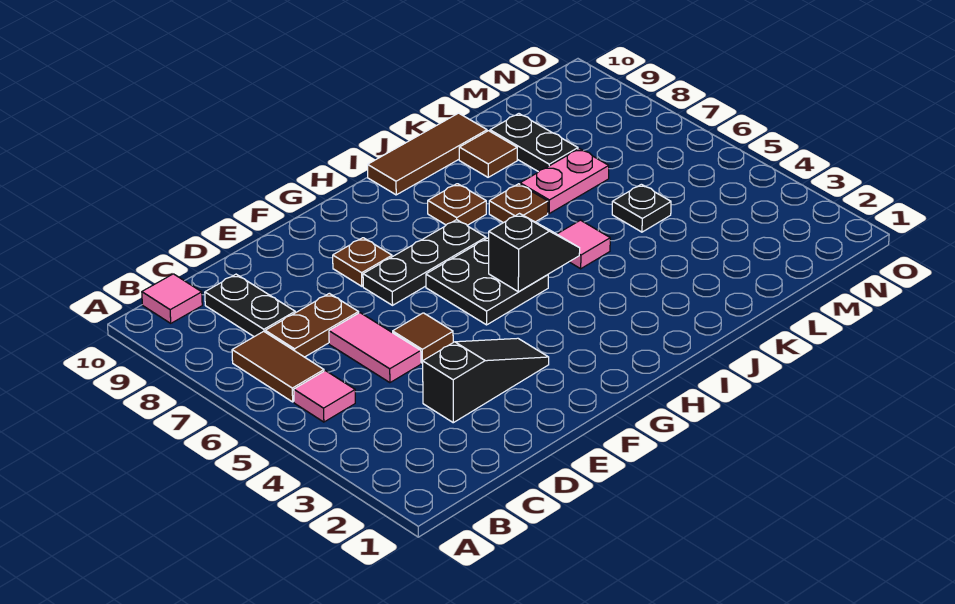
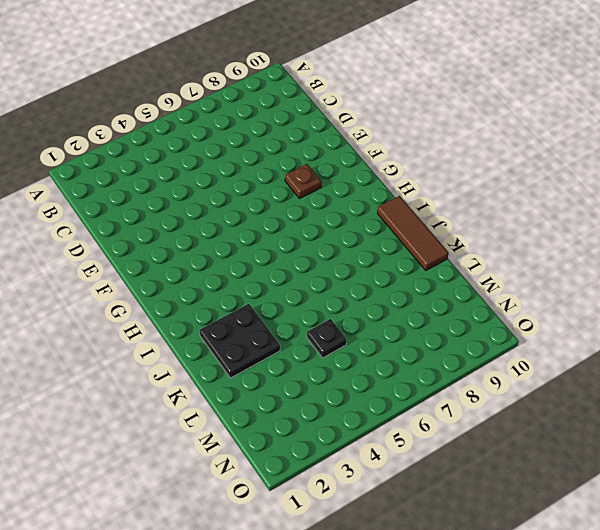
black plate J2:K3 level 1 -> black plate G5:H6 level 1
none -> pink tile B5 level 1
none -> brown tile B6:B7 level 1
none -> pink tile B10 level 1

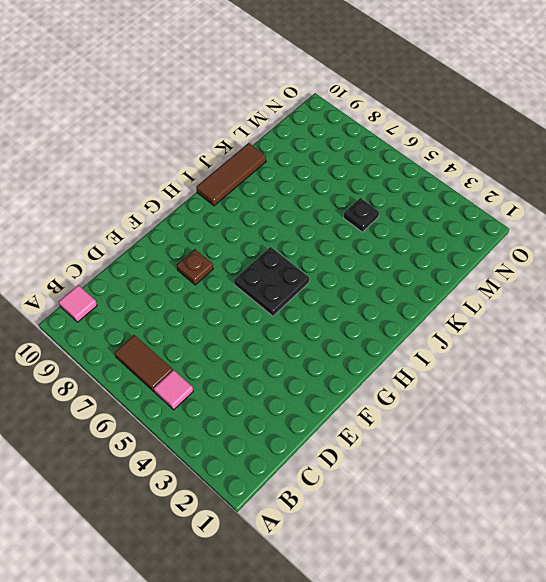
none -> brown plate C7:D7 level 1
none -> black plate C8:C9 level 1
none -> black slope D3:F3 level 1 top D

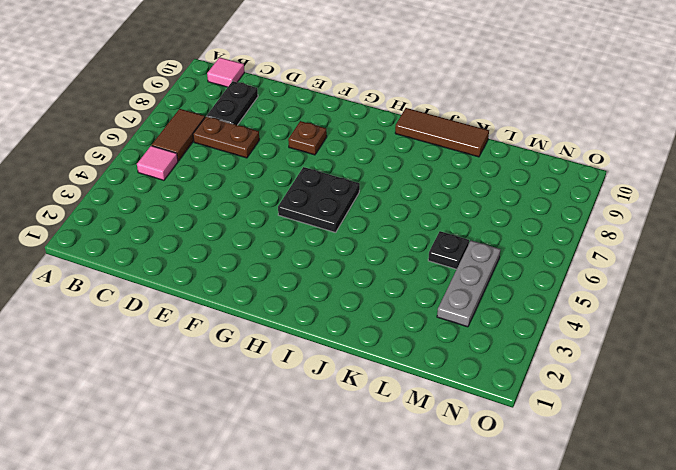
grey plate M3:M5 level 1 -> none
none -> black slope D3:F3 level 1 top D
none -> pink tile D5:D6 level 1
none -> brown tile E5 level 1

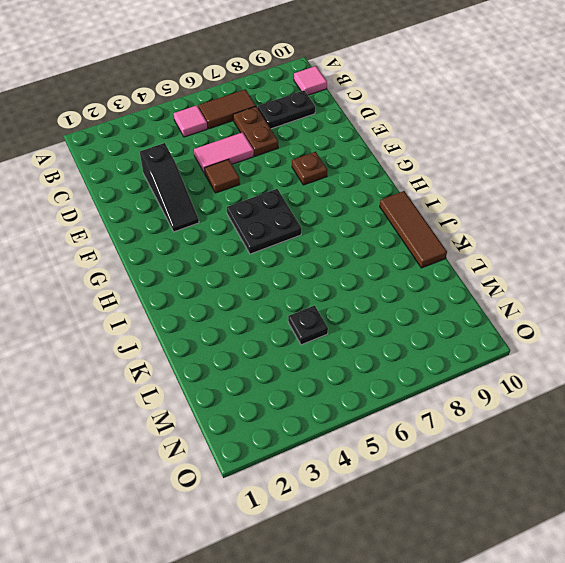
none -> black plate F7:H7 level 1
none -> brown plate I8 level 1
none -> pink tile J5 level 1

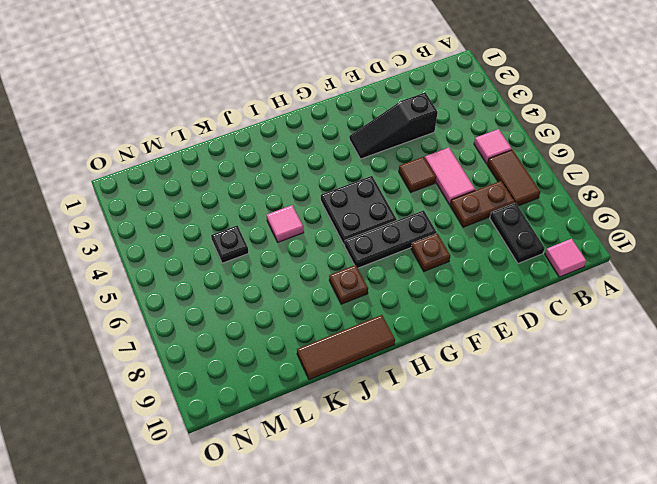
none -> brown plate J7 level 1
none -> pink plate K7:L7 level 1
none -> brown tile K9 level 1

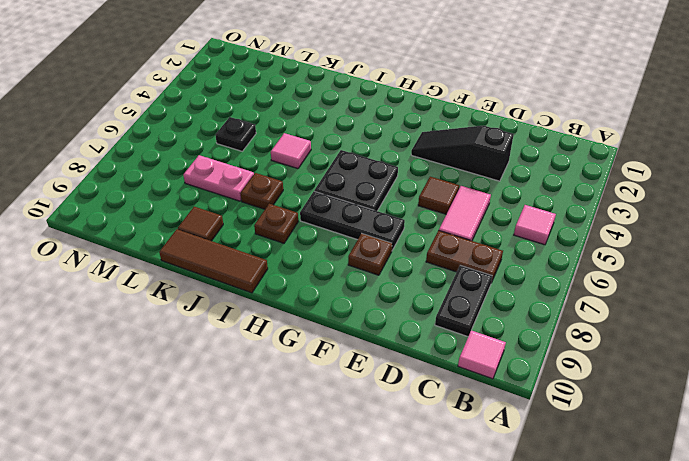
none -> brown tile B6:B7 level 1
none -> black plate L8:L9 level 1
none -> black slope H5:I5 level 2 top H

